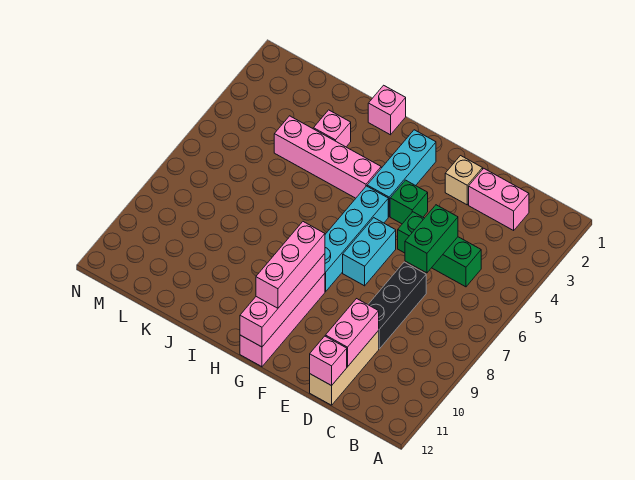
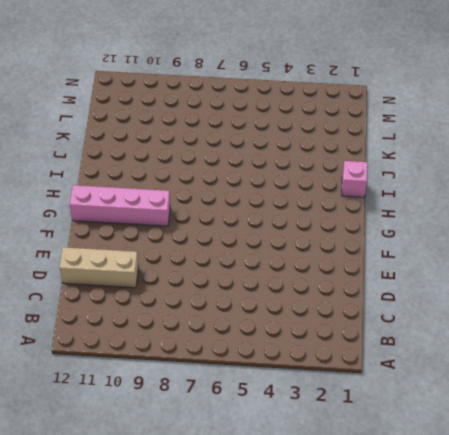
none -> pink brick C2:D2 level 1
none -> green brick C5:E5 level 1
none -> black brick D7:D9 level 1

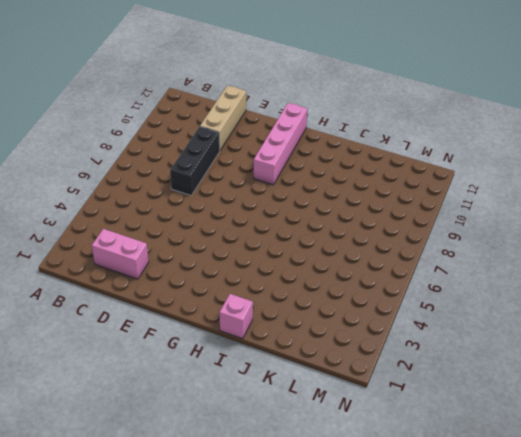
none -> green brick C5:E5 level 1
none -> tan brick E2 level 1
none -> green brick F4 level 1

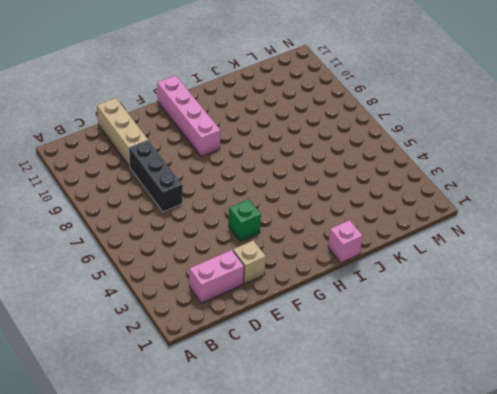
none -> green brick C5:E5 level 1
none -> cyan brick F6:F7 level 1
none -> cyan brick G2:G4 level 1

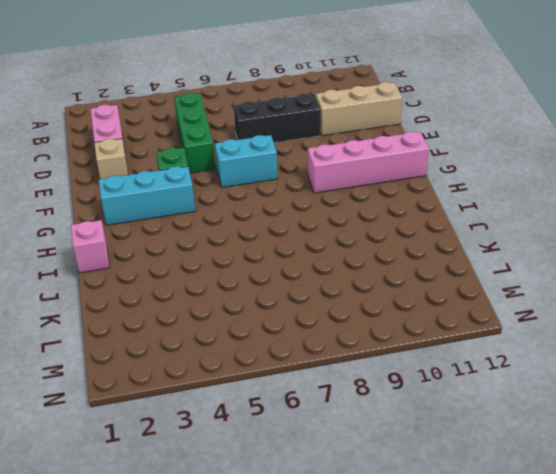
none -> cyan brick G5:G8 level 1
none -> pink brick H4:K4 level 1
none -> pink brick J3 level 1

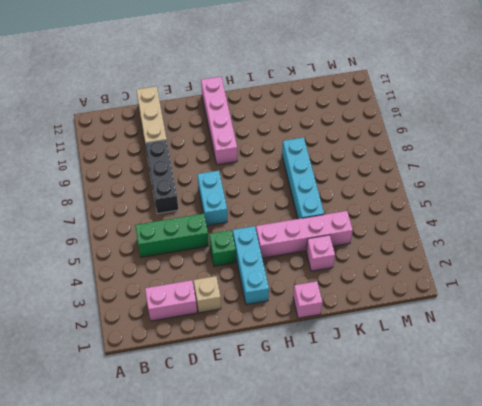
cyan brick J5:J8 level 1 -> cyan brick G5:G8 level 1
none -> green brick D5:D6 level 2
none -> pink brick D10:D11 level 2
none -> pink brick D12 level 2

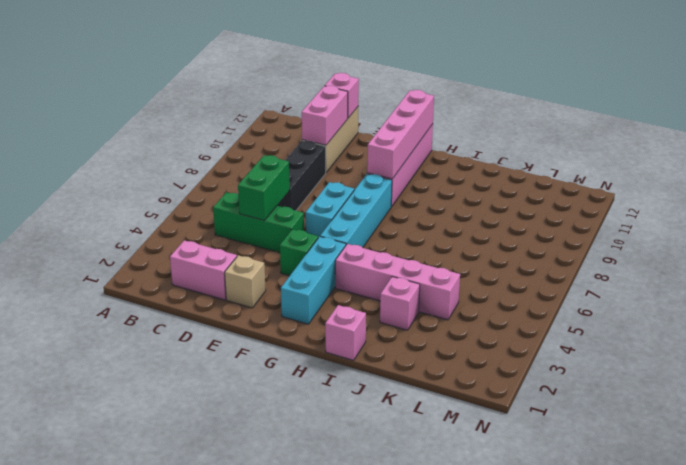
none -> pink brick G9:G11 level 3

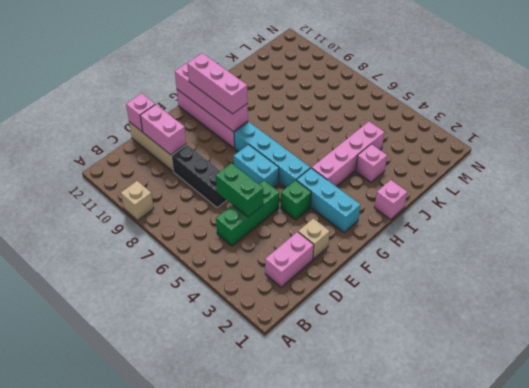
tan brick A9 level 1 -> none

